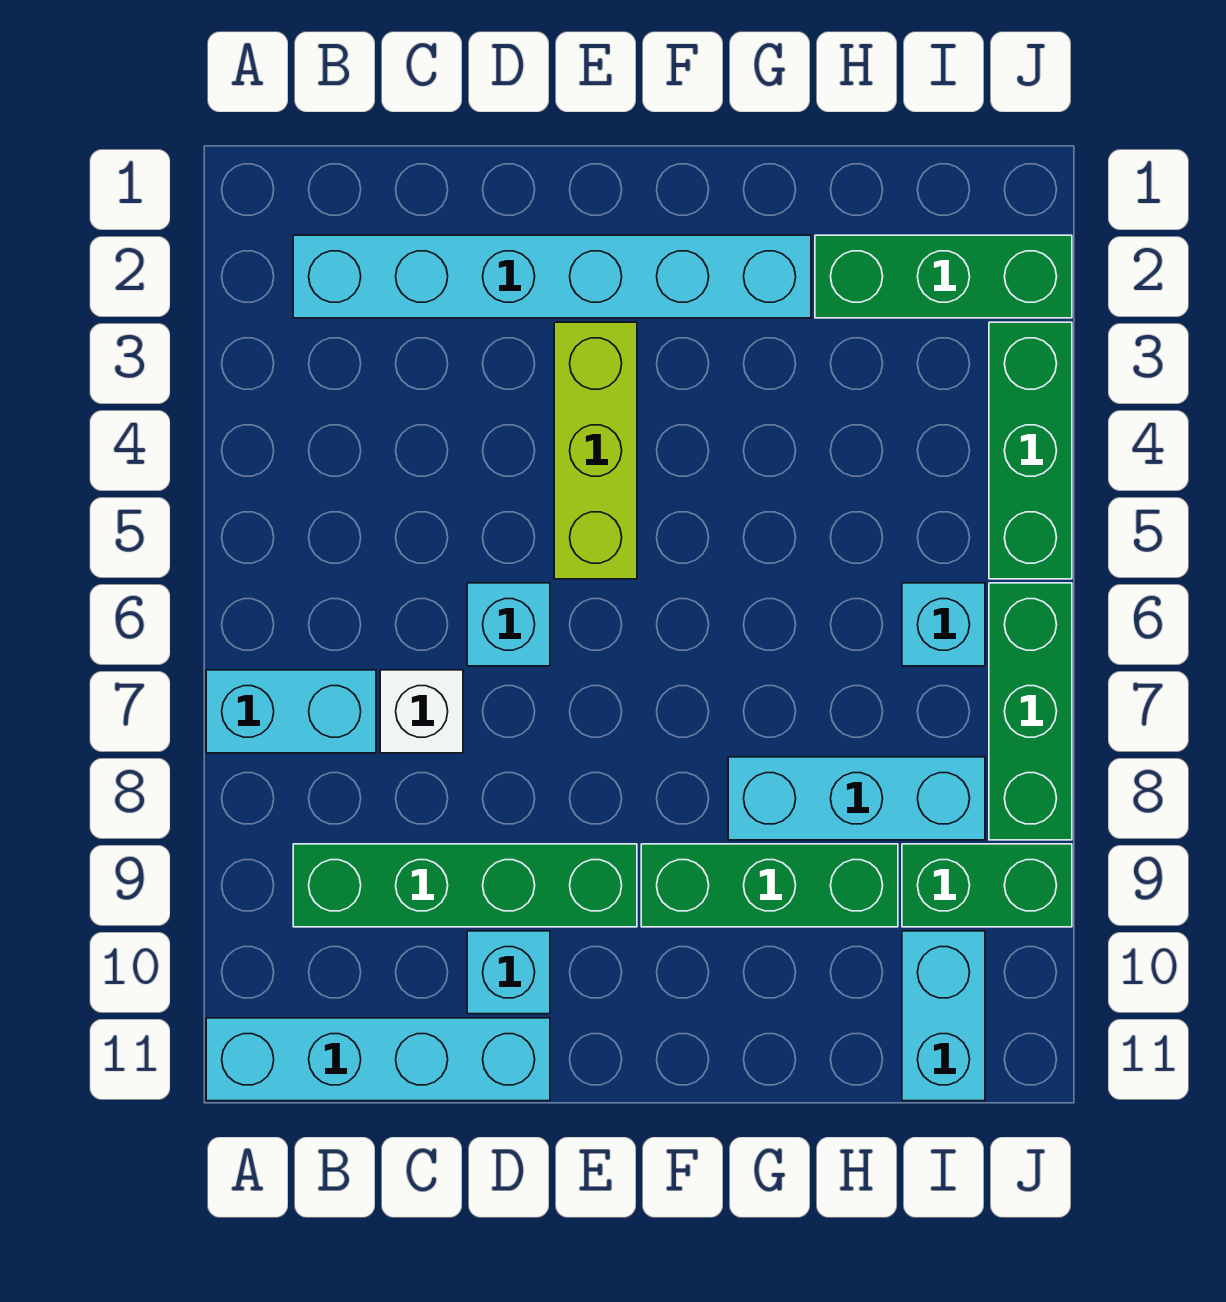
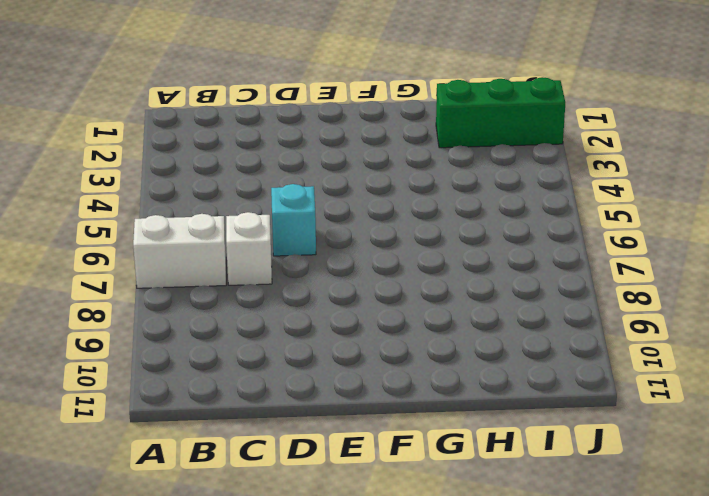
white brick A7:B7 level 1 -> cyan brick A7:B7 level 1
none -> cyan brick A11:D11 level 1
none -> cyan brick B2:G2 level 1
none -> green brick B9:E9 level 1

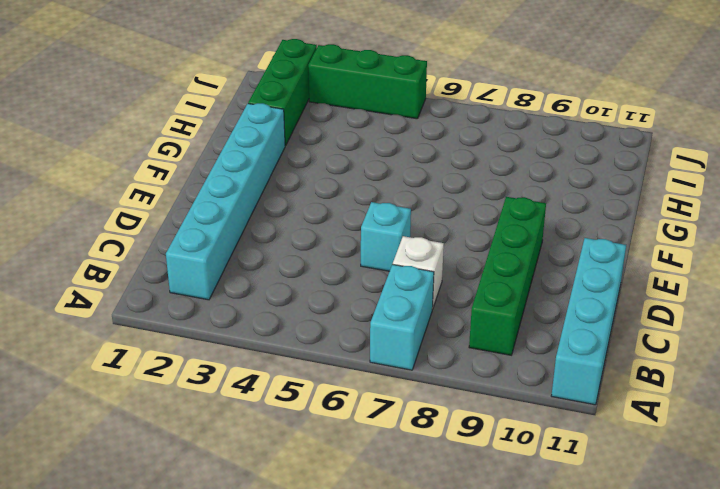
none -> cyan brick D10 level 1
none -> lime brick E3:E5 level 1
none -> green brick F9:H9 level 1

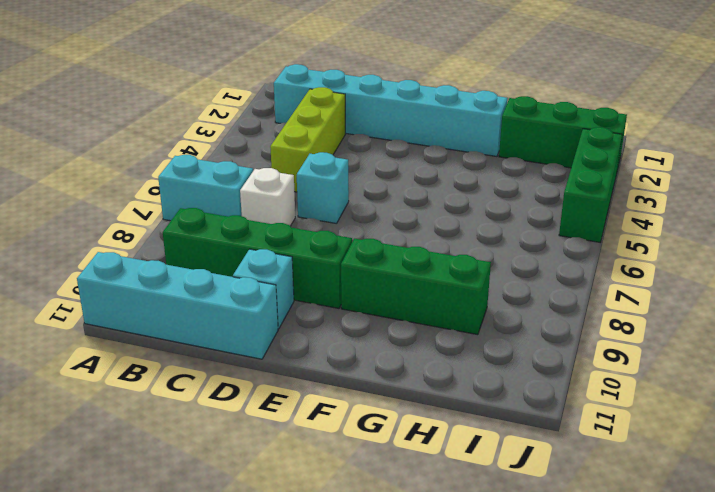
lime brick C3:C5 level 1 -> lime brick E3:E5 level 1
none -> cyan brick G8:I8 level 1
none -> cyan brick I6 level 1
none -> green brick I9:J9 level 1

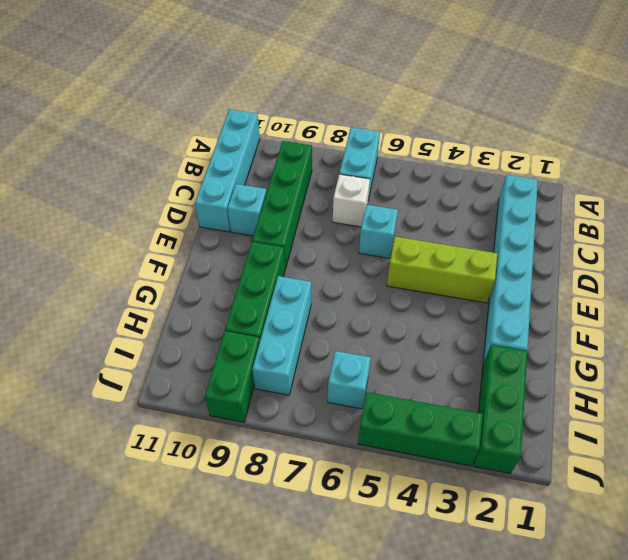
none -> cyan brick I10:I11 level 1
none -> green brick J6:J8 level 1

